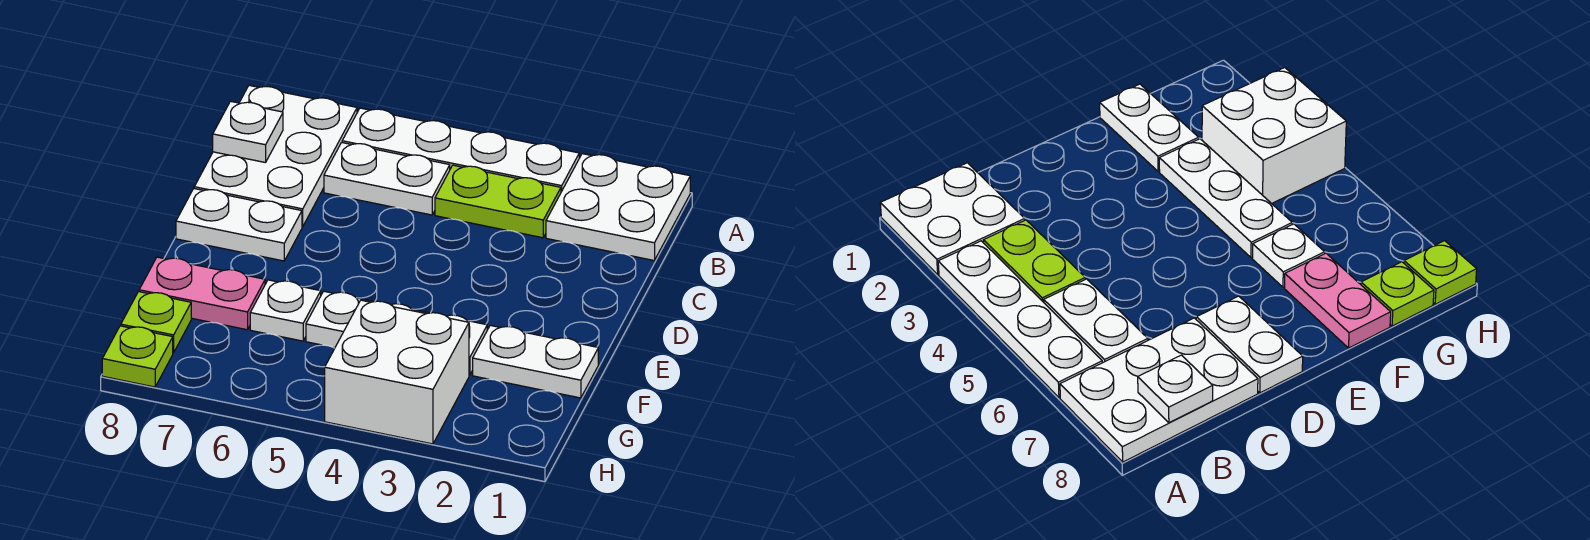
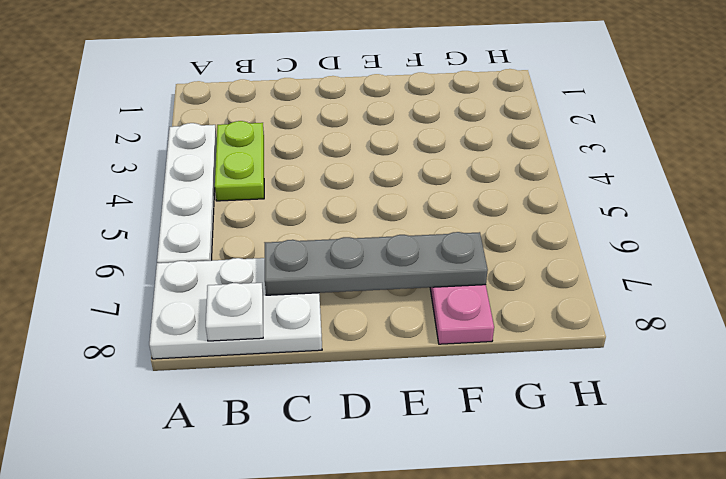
grey plate C7:F7 level 2 -> none
none -> white plate A1:B2 level 1
none -> white plate B5:B6 level 1
none -> white plate D7:D8 level 1

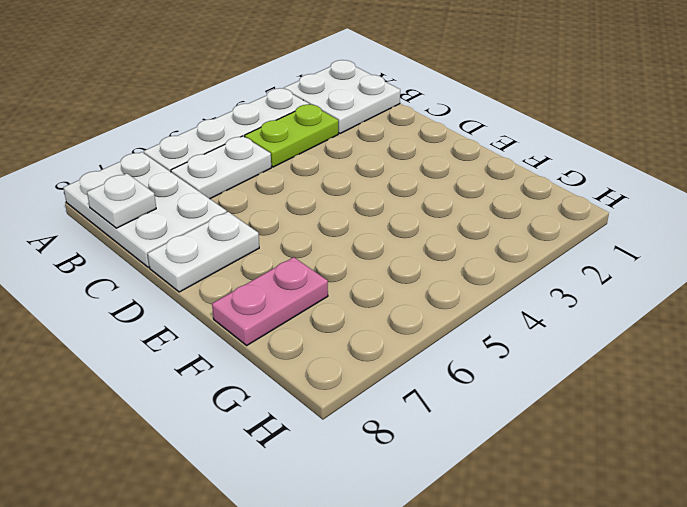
none -> white plate F1:F2 level 1
none -> white plate F3:F5 level 1
none -> white plate F6 level 1

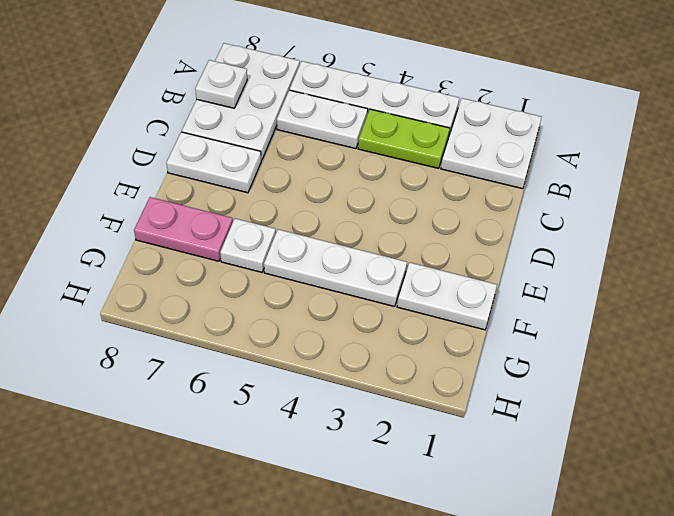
none -> white brick G3:H4 level 1
none -> lime plate G8 level 1
none -> lime plate H8 level 1

